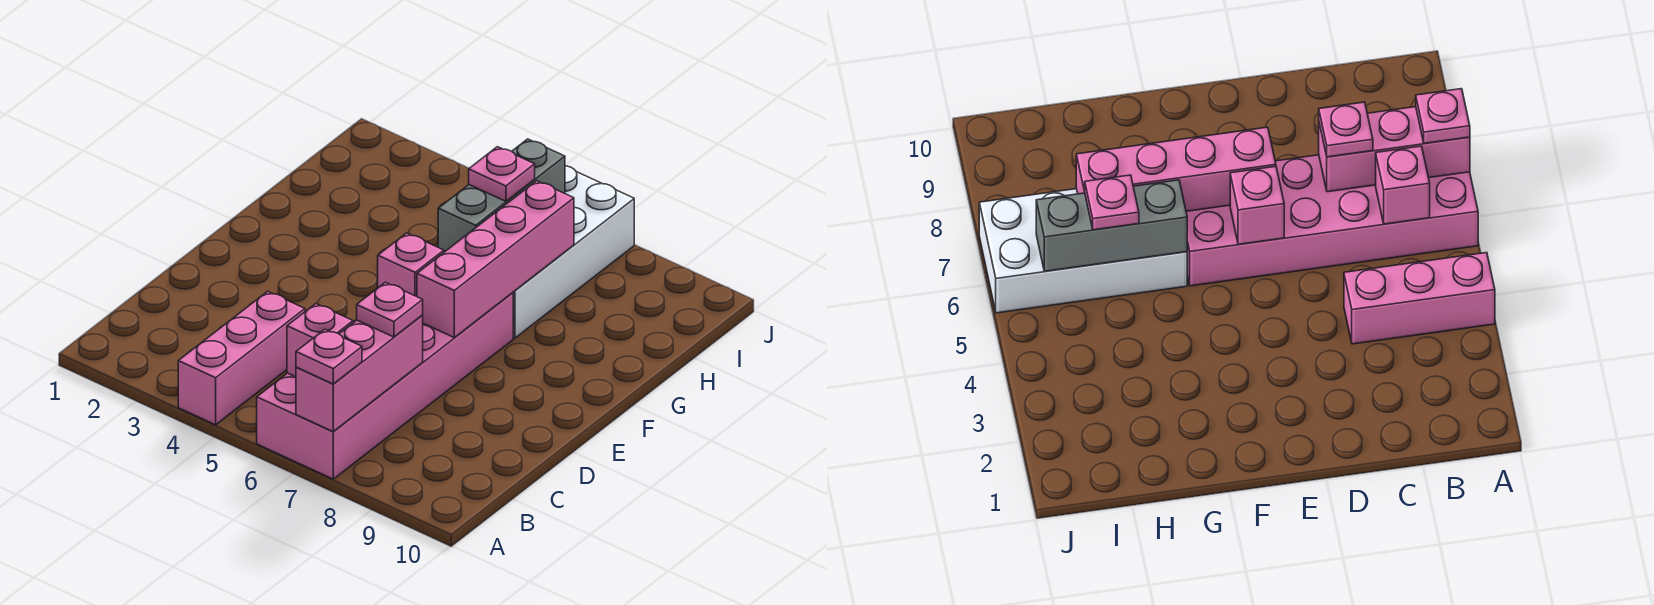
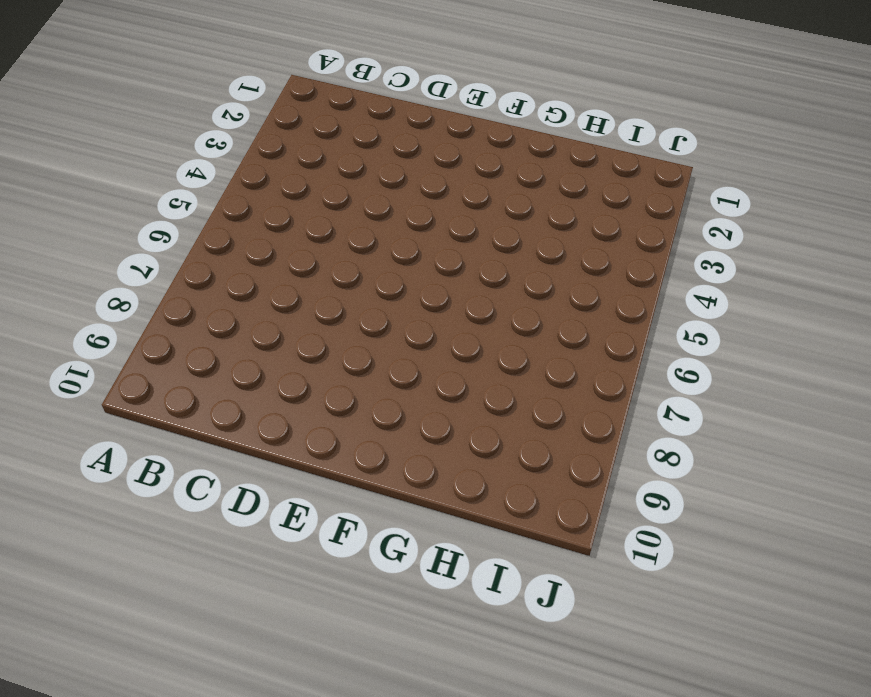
none -> pink brick A4:C4 level 1
none -> pink brick A6:F7 level 1

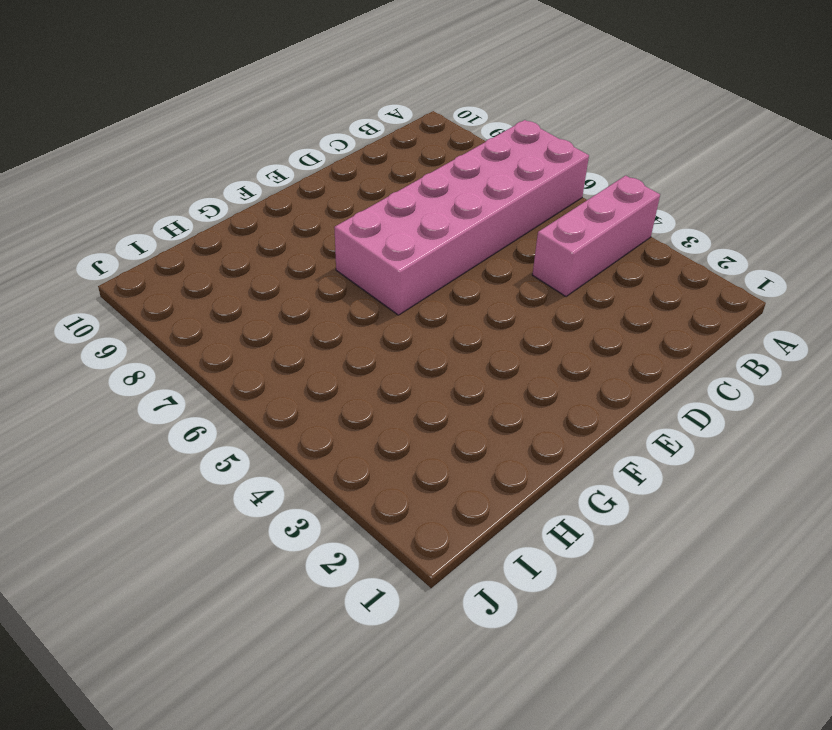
none -> white brick G6:J7 level 1
none -> pink brick A7:C7 level 2

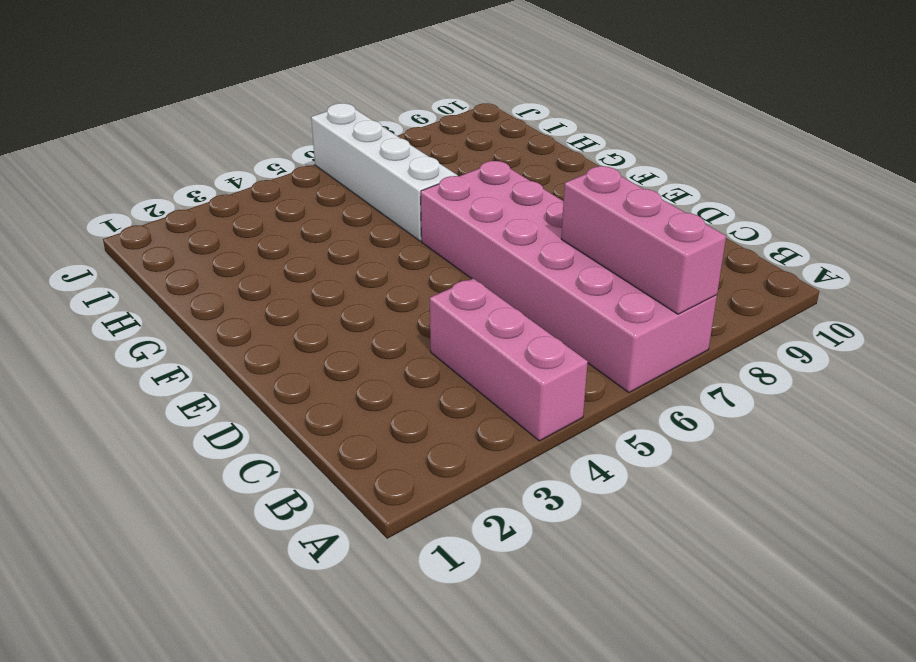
white brick G6:J6 level 1 -> white brick G6:J7 level 1
none -> pink brick B6 level 2
none -> pink brick E6 level 2

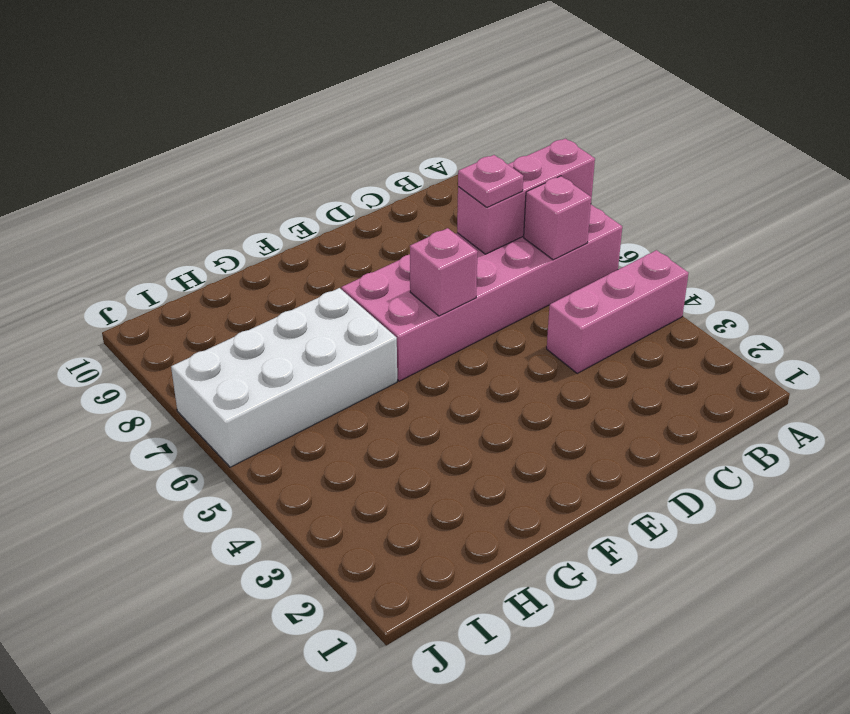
none -> pink brick E7:H7 level 2
none -> grey brick G6:I6 level 2

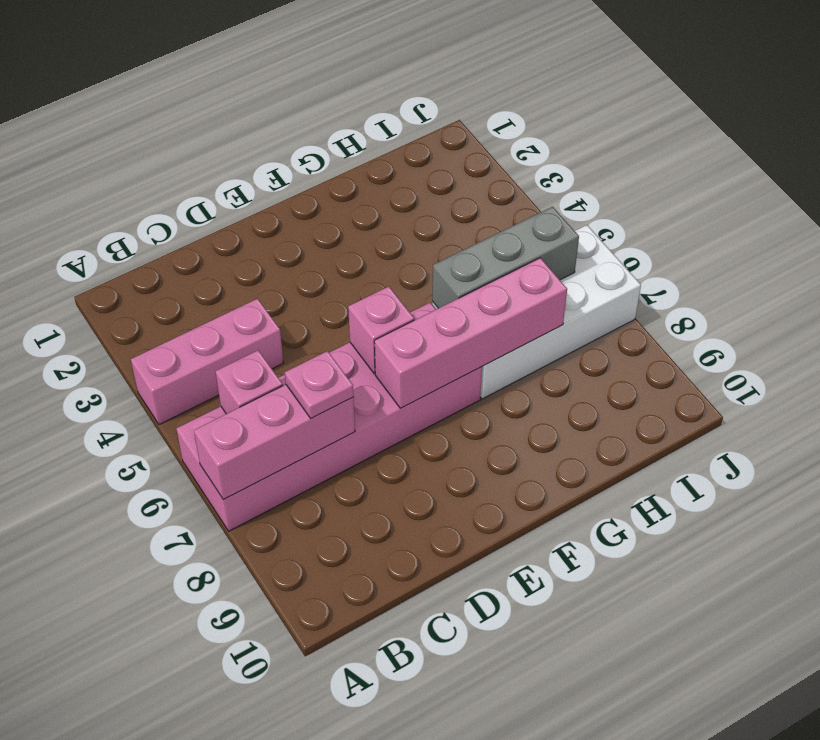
none -> pink plate A7 level 3
none -> pink plate H6 level 3

